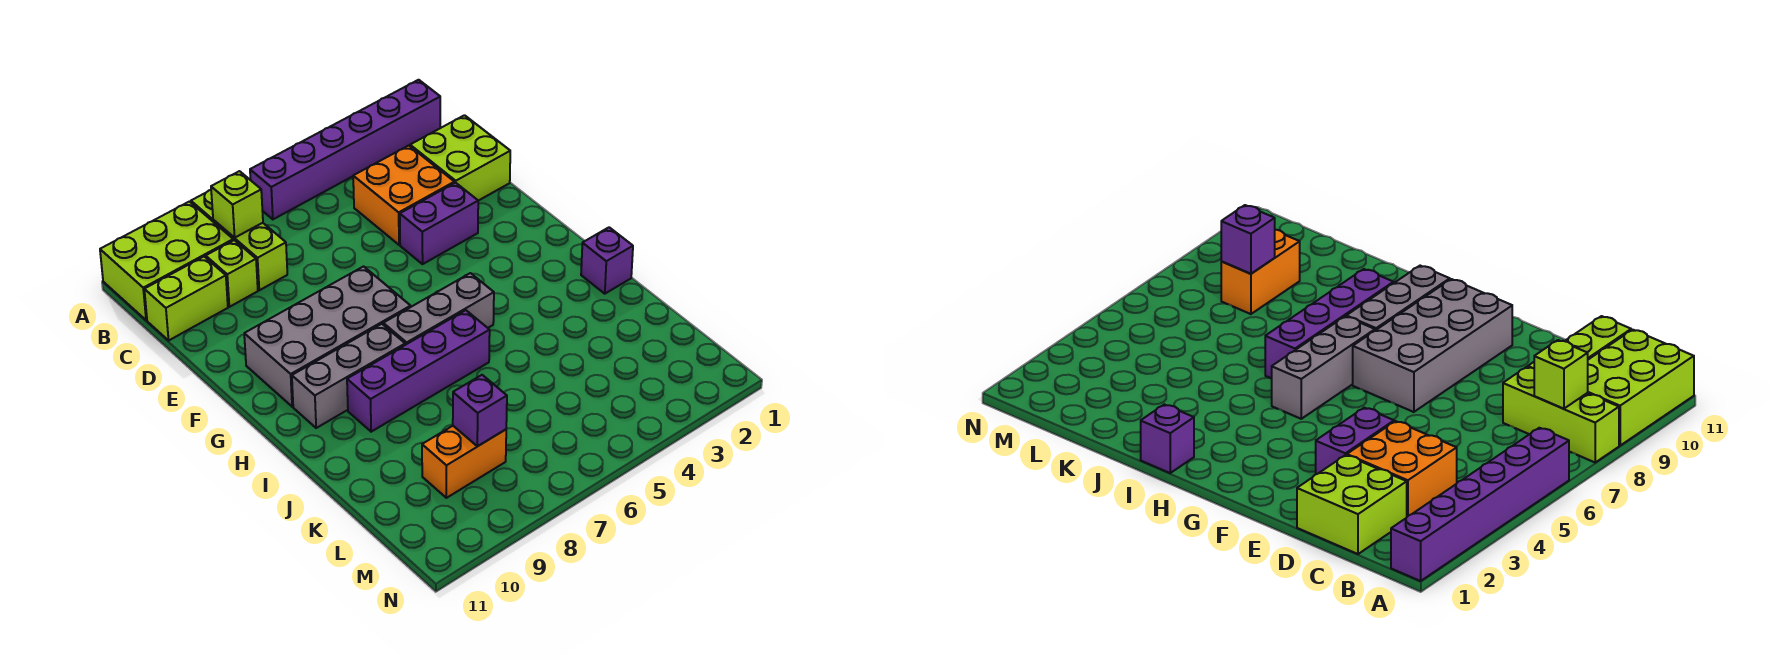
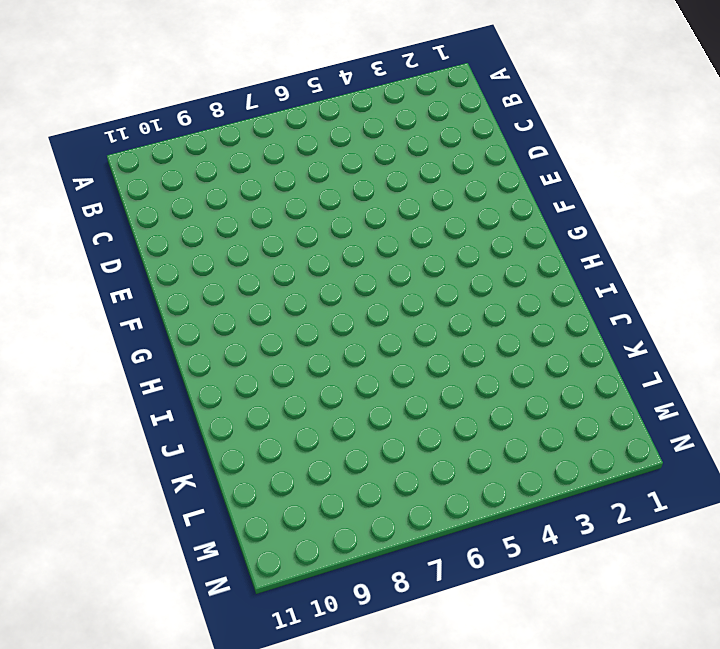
none -> purple brick A1:A6 level 1
none -> lime brick A8:C8 level 1
none -> lime brick A9:B11 level 1

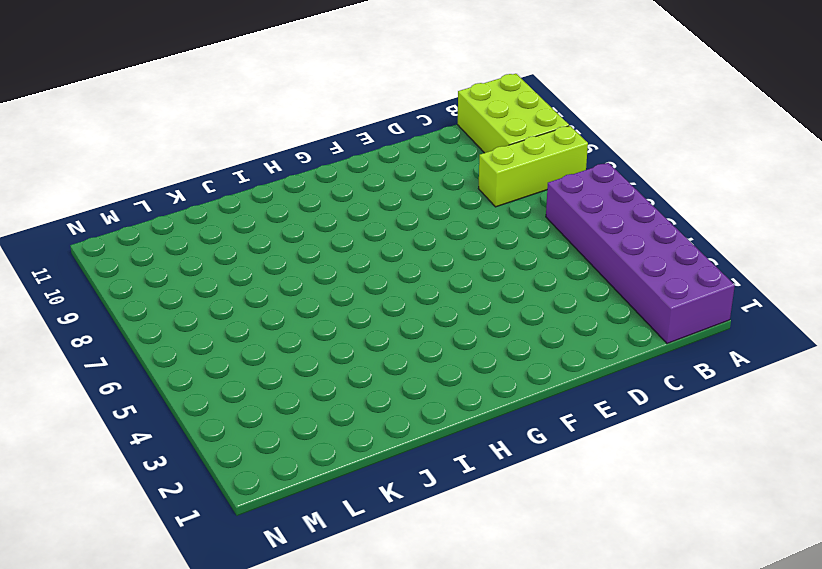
purple brick A1:B6 level 1 -> purple brick A1:A6 level 1
none -> lime brick C1:D2 level 1
none -> orange brick C3:D4 level 1
none -> lime brick C9 level 1

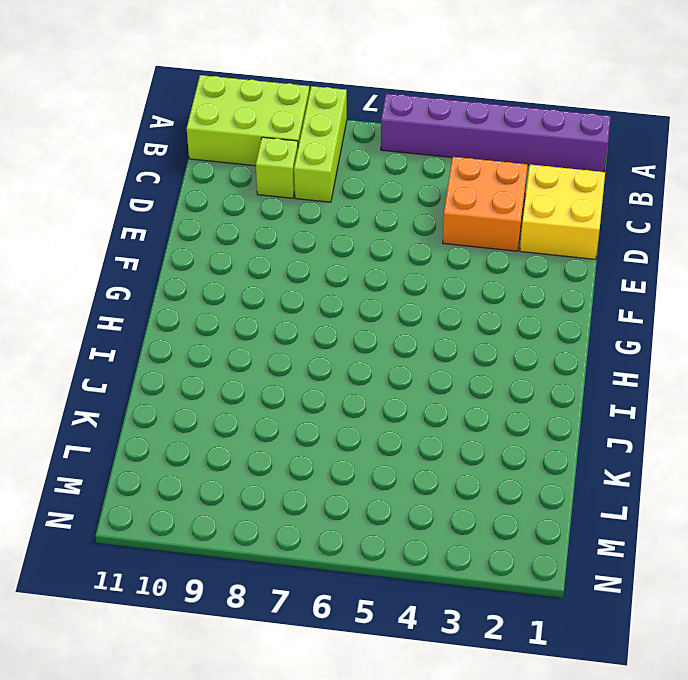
yellow brick C1:D2 level 1 -> lime brick C1:D2 level 1
none -> lime brick C10:C11 level 1
none -> purple brick E3:E4 level 1
none -> grey brick F7:G10 level 1

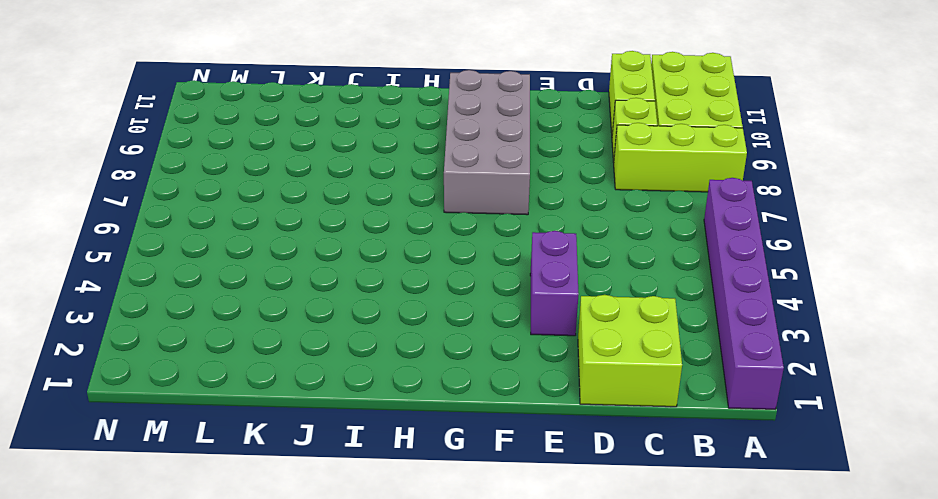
none -> orange brick C3:D4 level 1
none -> grey brick H5:H7 level 1
none -> grey brick H8:H10 level 1

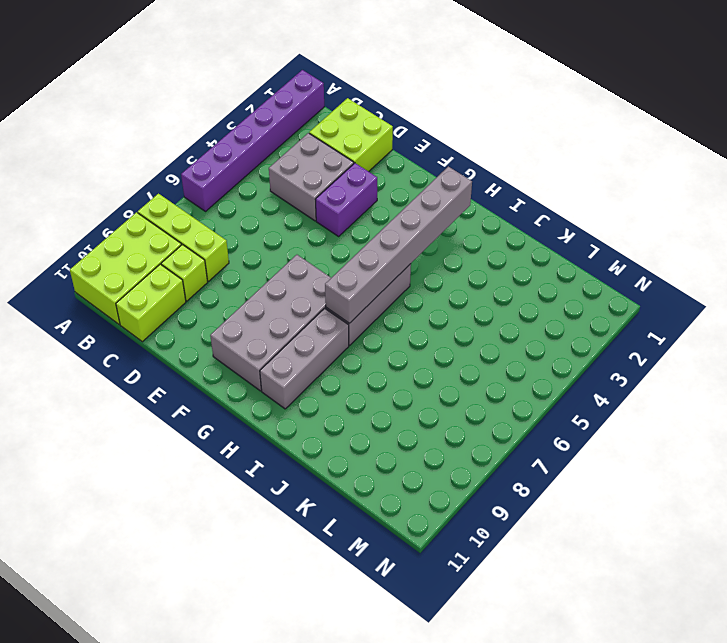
grey brick C3:D4 level 1 -> orange brick C3:D4 level 1
grey brick H2:H7 level 2 -> none
none -> purple brick I1 level 1
none -> purple brick I6:I9 level 1
none -> orange brick L8:L9 level 1

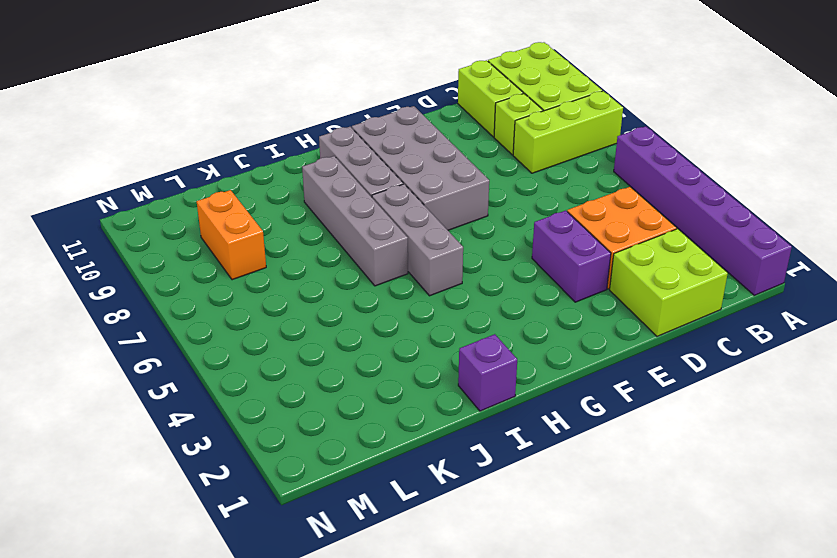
grey brick I6:I9 level 1 -> purple brick I6:I9 level 1
none -> lime brick B8 level 2
none -> purple brick L8 level 2

